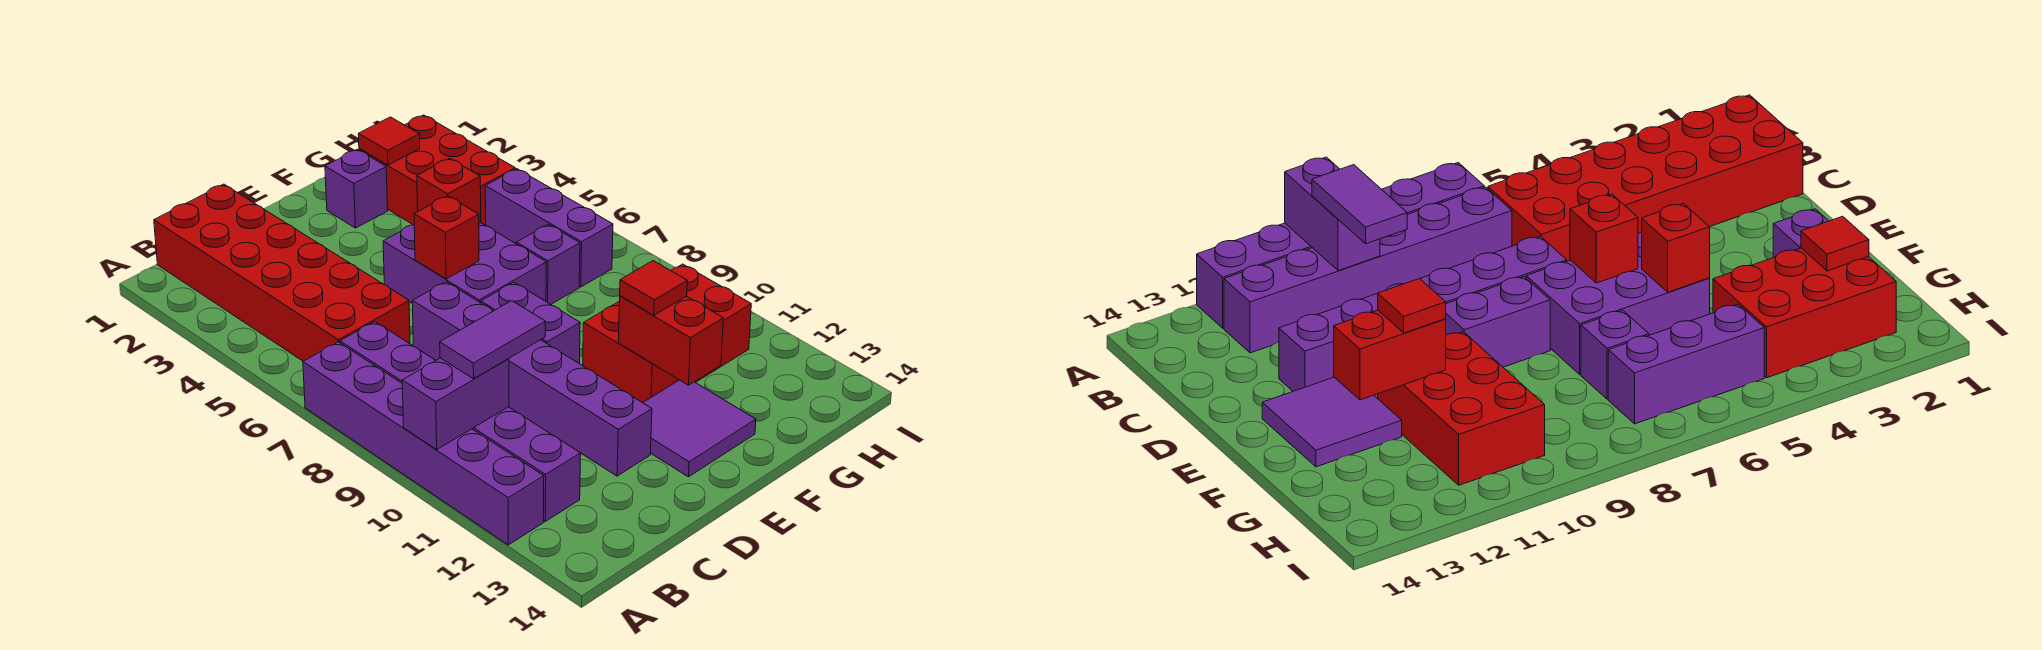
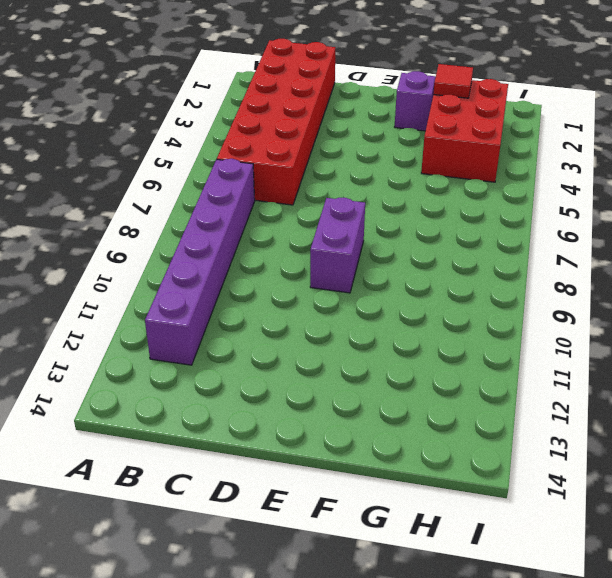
none -> purple brick A7:A12 level 1
none -> purple brick D7:D12 level 1
none -> purple brick E5:F7 level 1

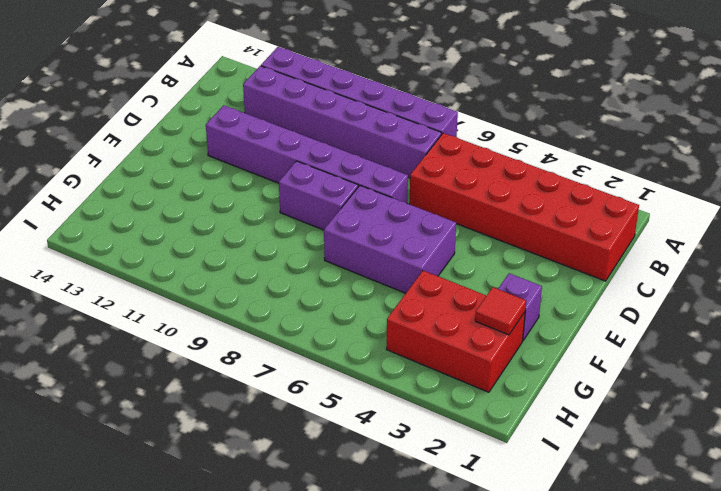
none -> purple tile E12:F13 level 1
none -> red brick F10:H11 level 1
none -> purple brick G7 level 1

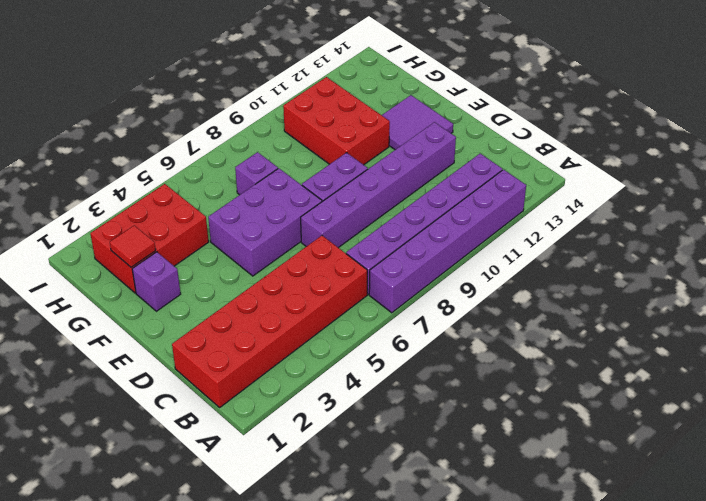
none -> purple brick H5:H7 level 1
none -> purple brick A10:B10 level 2
none -> red brick E6 level 2

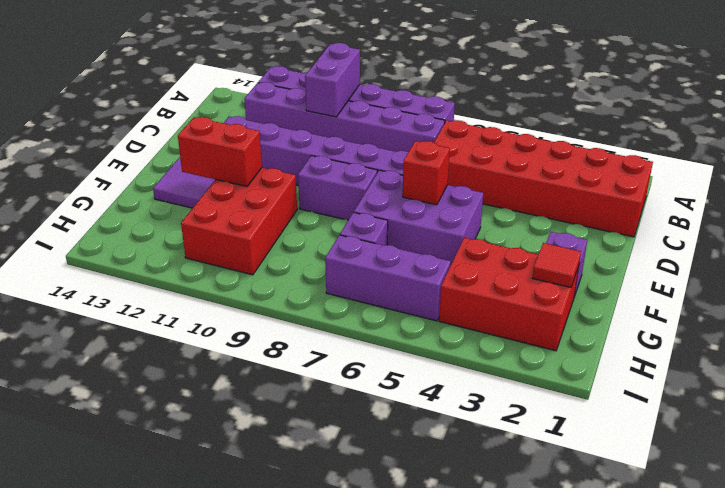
none -> red brick F5 level 2
none -> purple tile B10:C10 level 3
none -> red tile F11 level 3

